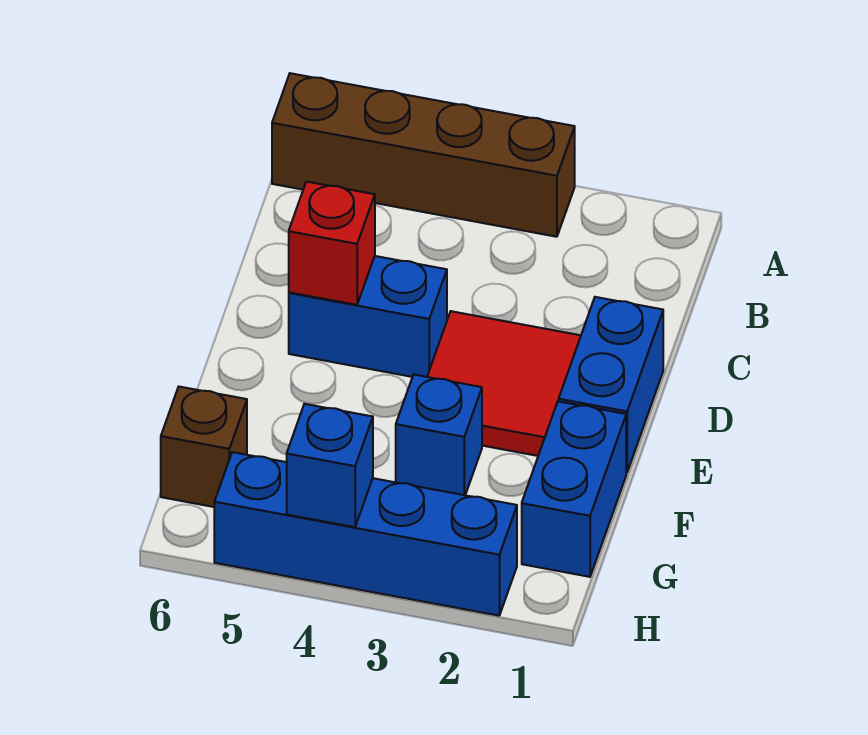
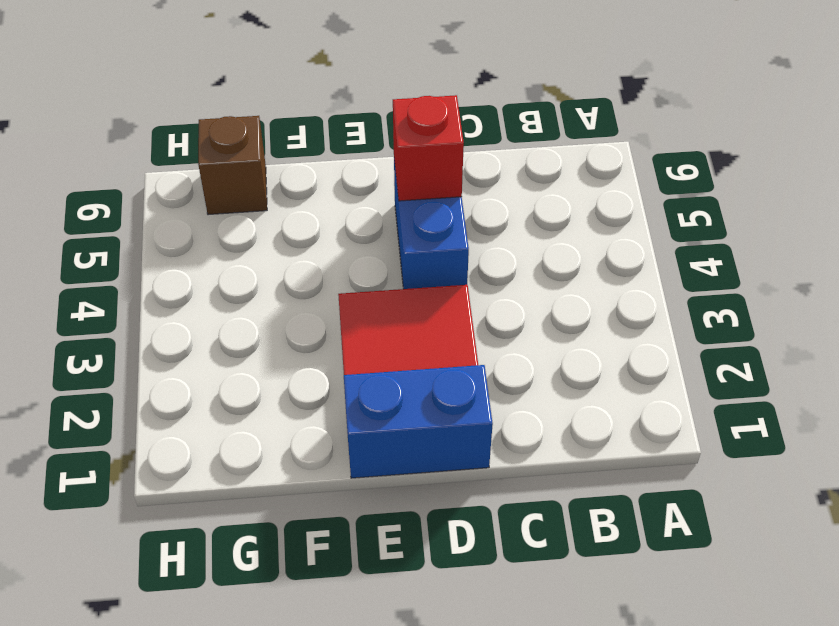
none -> brown brick A3:A6 level 1
none -> blue brick F1:G1 level 1

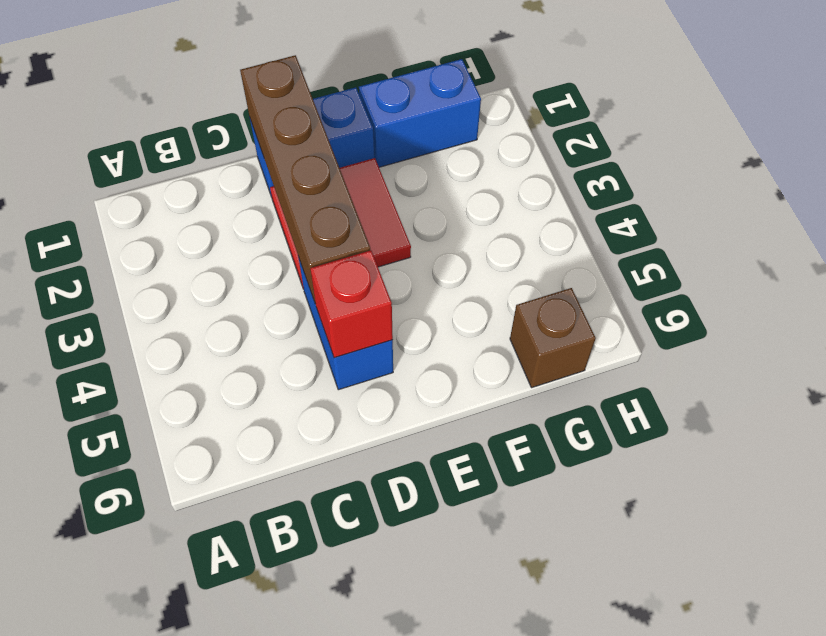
brown brick D1:D4 level 2 -> brown brick A3:A6 level 1
none -> blue brick F3 level 1
none -> blue brick H2:H5 level 1

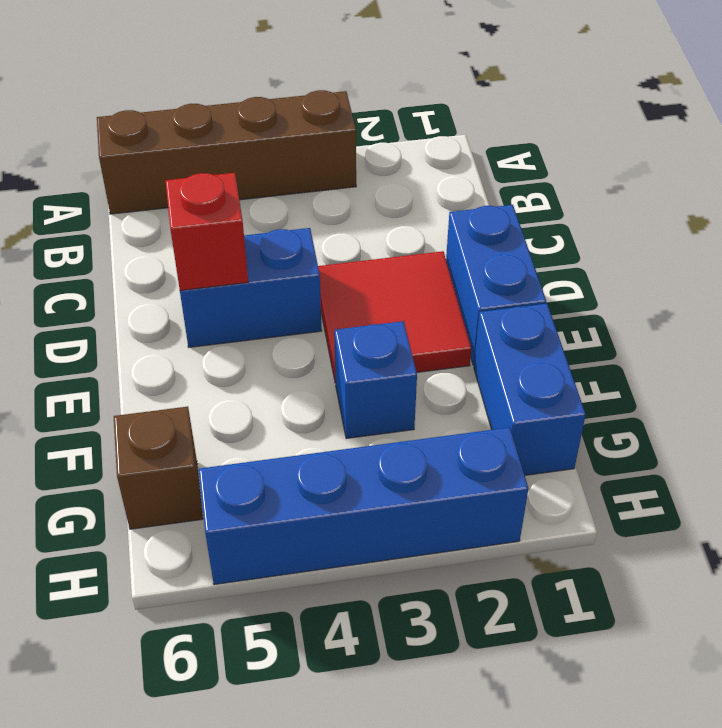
none -> blue brick H4 level 2

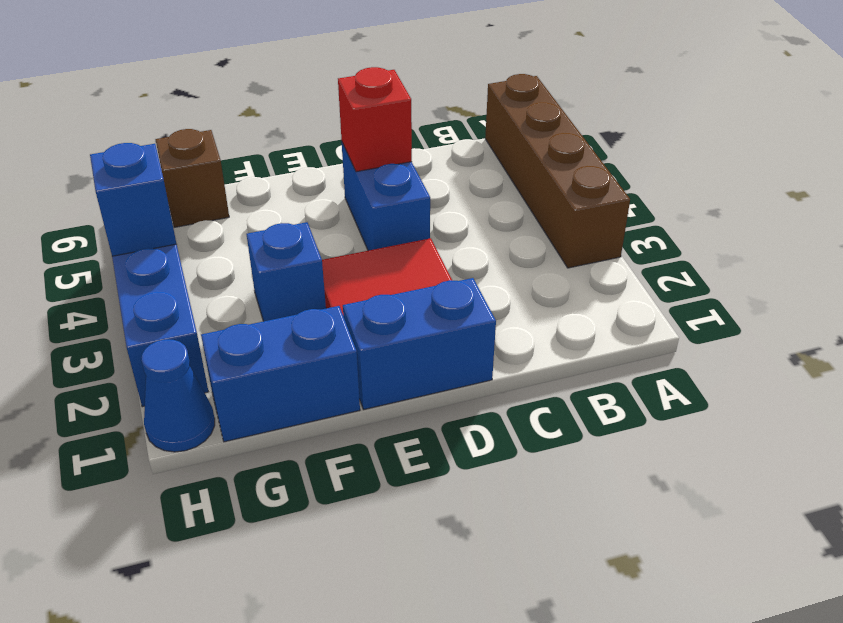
blue cone H1 level 1 -> none

